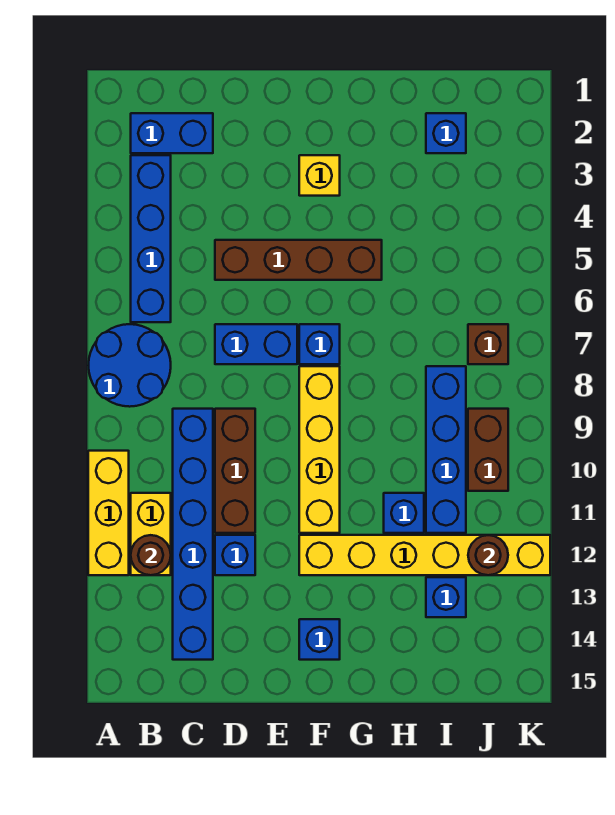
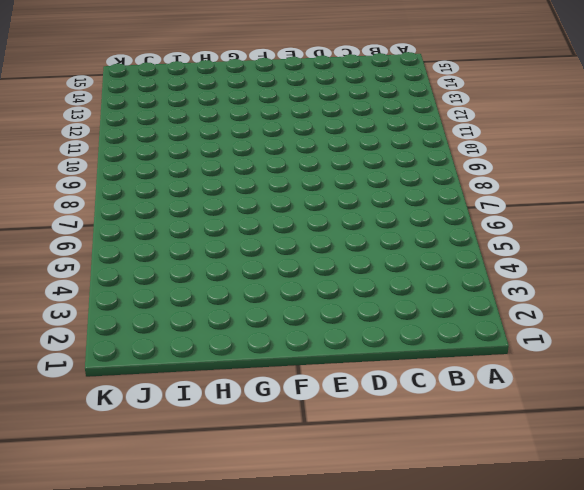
none -> blue round brick A7:B8 level 1
none -> yellow brick A10:A12 level 1
none -> blue brick B2:C2 level 1

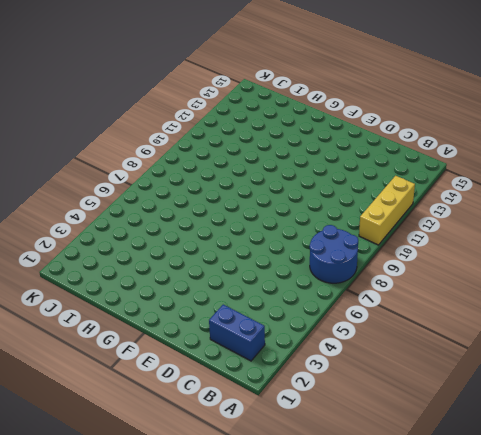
none -> blue brick B3:B6 level 1
none -> yellow brick B11:B12 level 1
none -> blue brick C9:C14 level 1

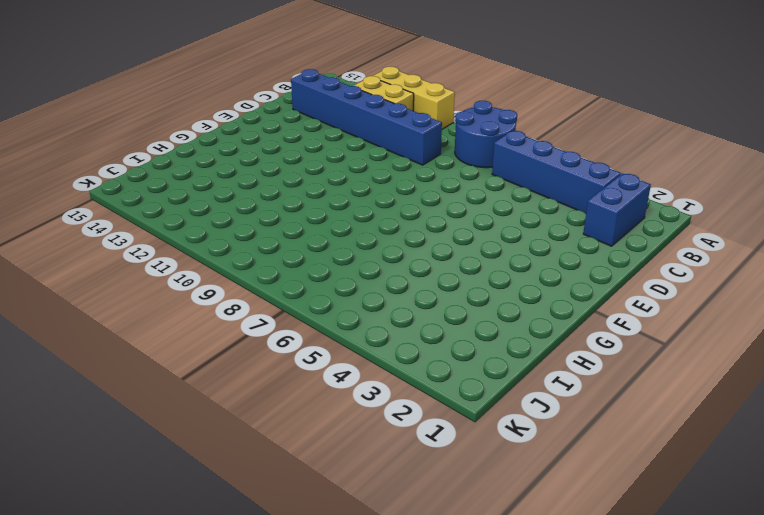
none -> brown brick D5:G5 level 1
none -> blue brick D7:E7 level 1
none -> brown brick D9:D11 level 1

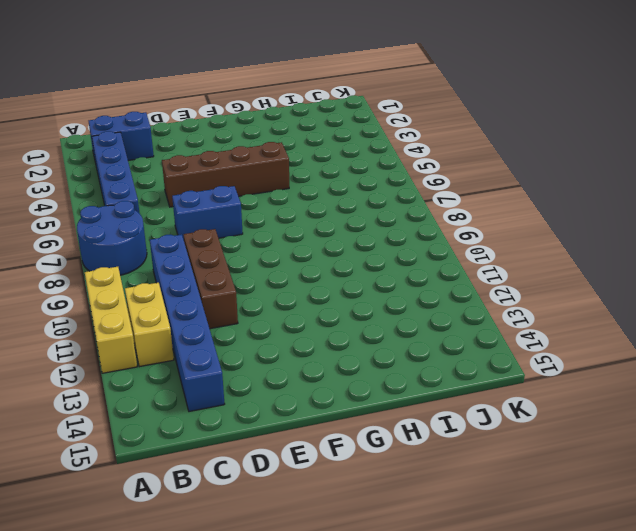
none -> blue brick D12 level 1
none -> yellow brick F3 level 1
none -> blue brick F7 level 1

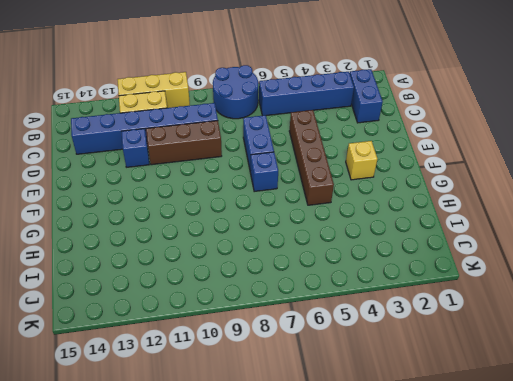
none -> yellow brick F8:F11 level 1
none -> yellow brick F12:K12 level 1
none -> blue brick F14 level 1

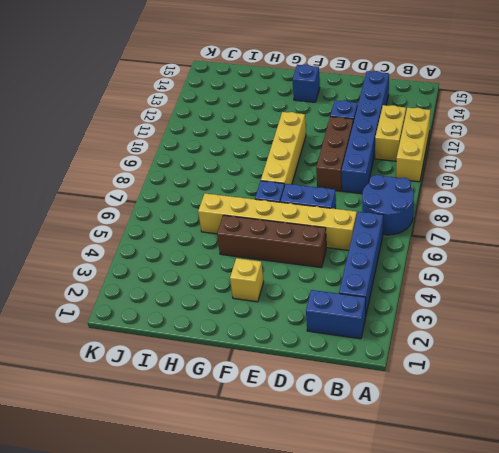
yellow brick C6:H6 level 1 -> yellow brick F12:K12 level 1
none -> blue brick H11 level 1
none -> blue brick I2 level 1
none -> blue brick I8:I11 level 1

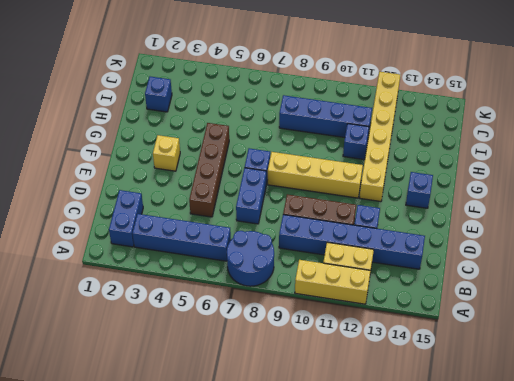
none -> blue brick I13 level 1
none -> brown brick J7 level 1
none -> brown brick J9:J10 level 1

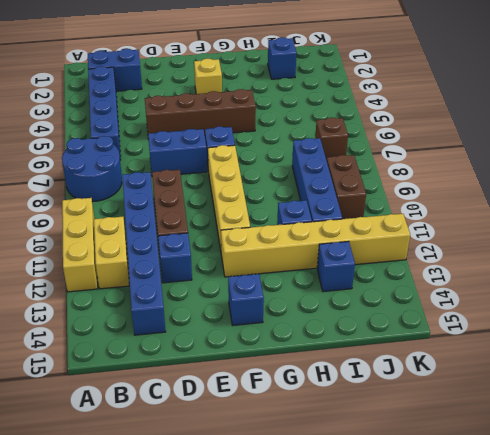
none -> brown round brick B12 level 2
none -> brown round brick J12 level 2

